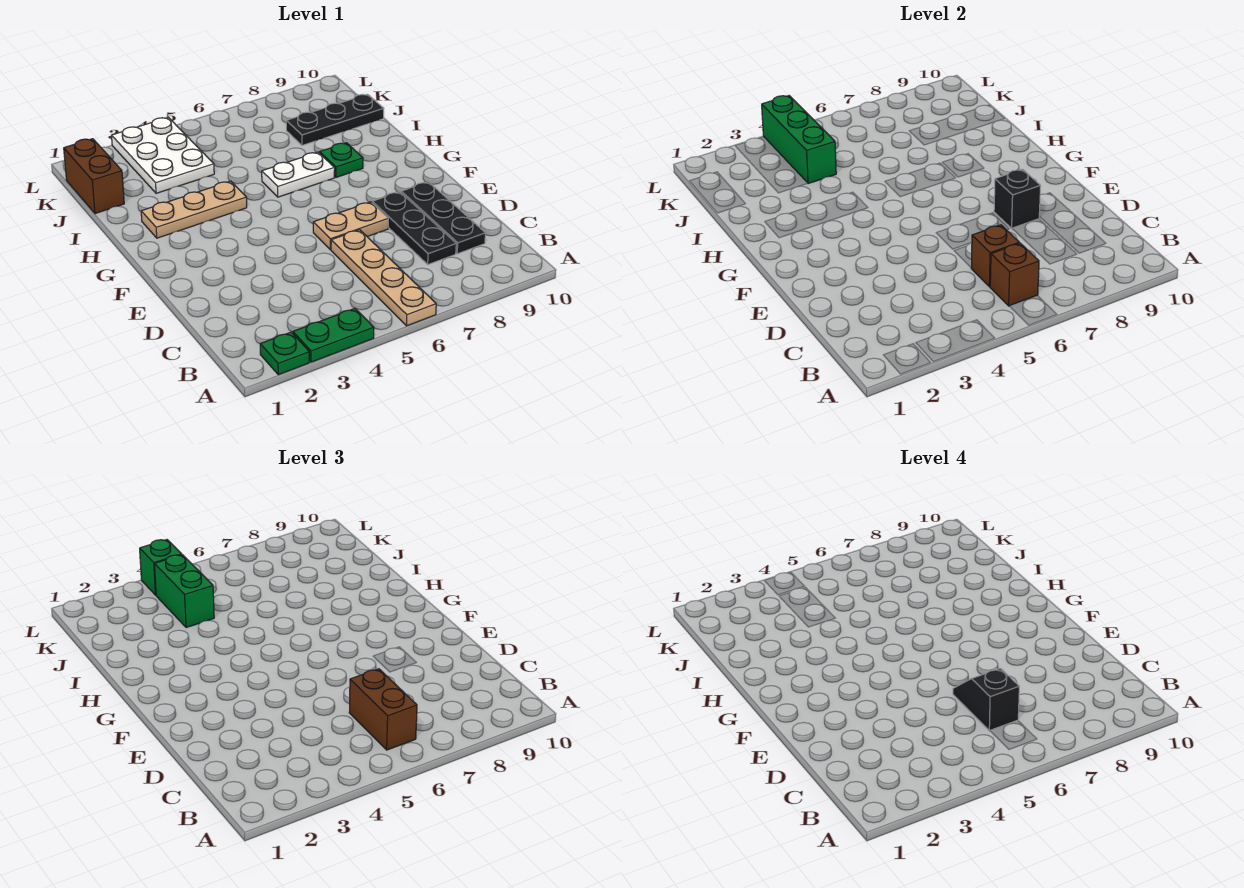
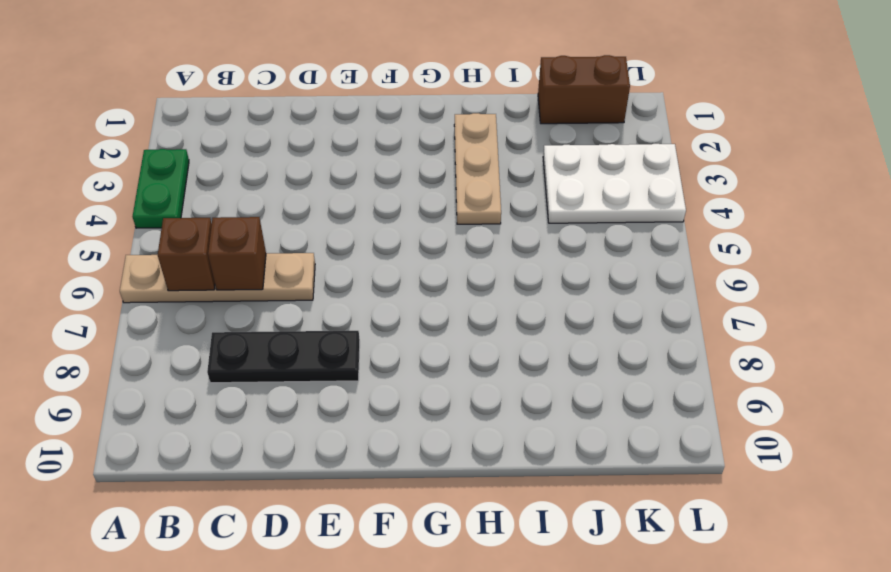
none -> green plate A2 level 1
none -> black plate C9:E9 level 1
none -> tan plate E6:E7 level 1

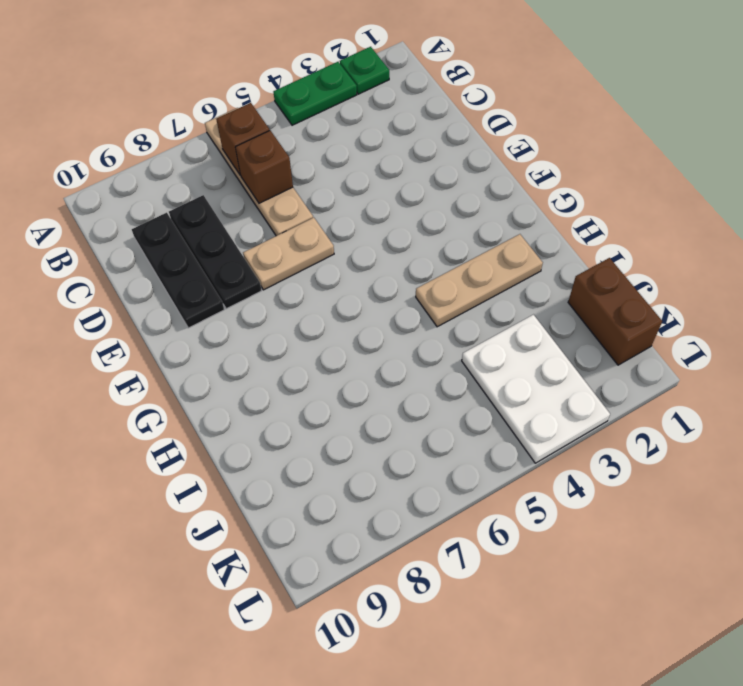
none -> white plate H6:H7 level 1
none -> green plate H8 level 1
none -> black plate J8:J10 level 1

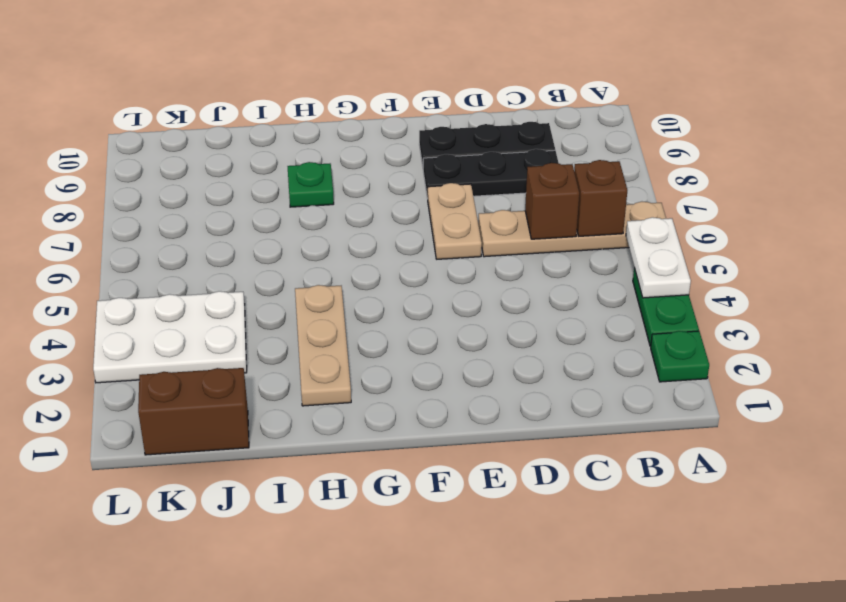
white plate A4:A5 level 2 -> white plate H6:H7 level 1
none -> black plate J8:J10 level 1
none -> black brick E8 level 2
none -> green brick J4:L4 level 2

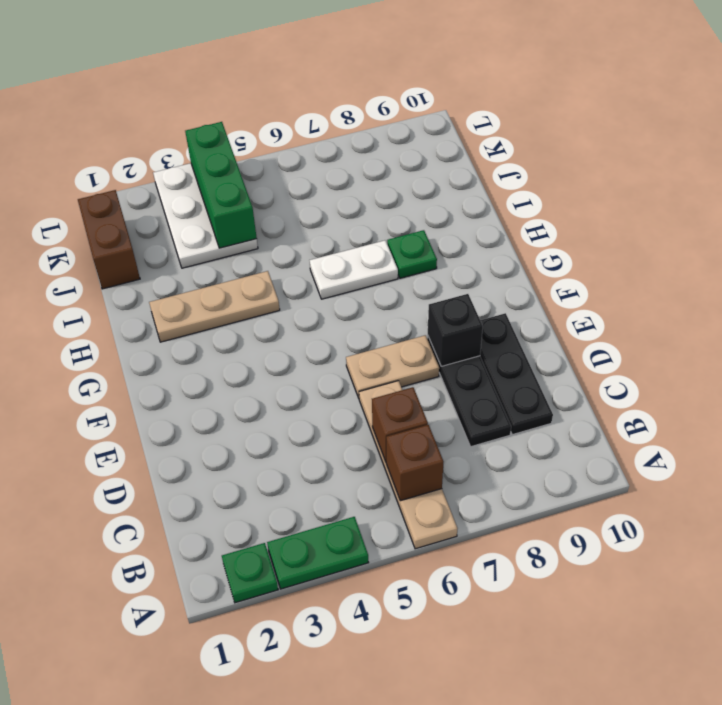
none -> black plate J8:J10 level 1
none -> brown brick B6:C6 level 3
none -> green brick J4:K4 level 3

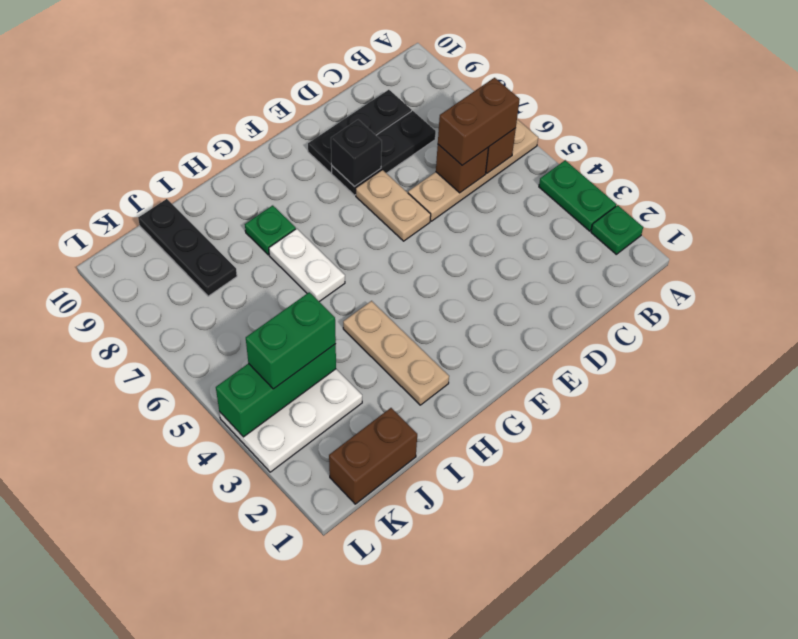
none -> green brick L4 level 3
none -> black slope C6:D6 level 4 top C

